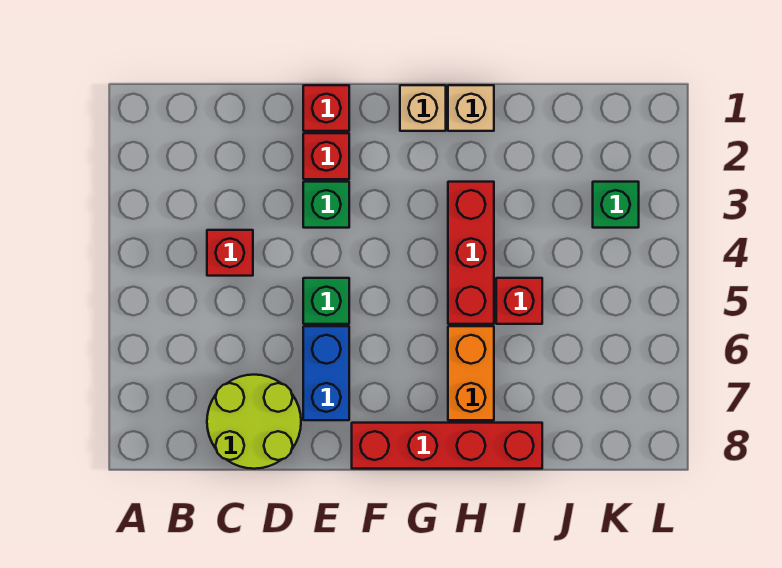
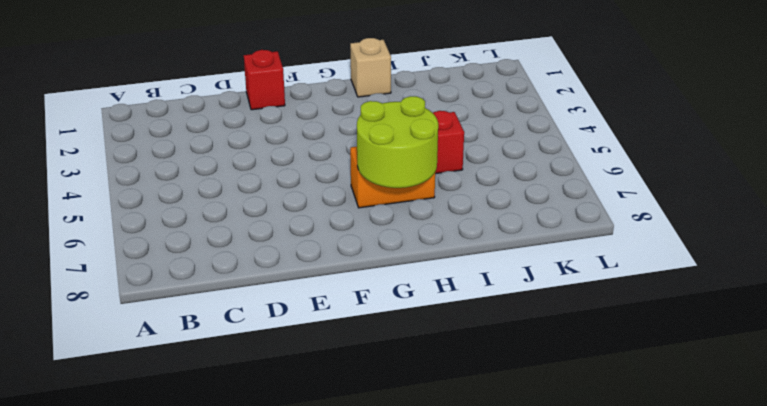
orange brick G6:H6 level 1 -> orange brick H6:H7 level 1
lime round brick G6:H7 level 2 -> lime round brick C7:D8 level 1
none -> red brick C4 level 1
none -> red brick E2 level 1
none -> green brick E3 level 1

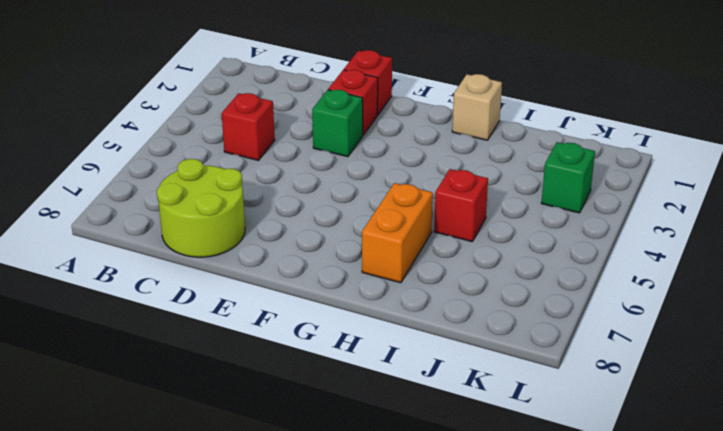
none -> green brick E5 level 1
none -> blue brick E6:E7 level 1
none -> red brick F8:I8 level 1

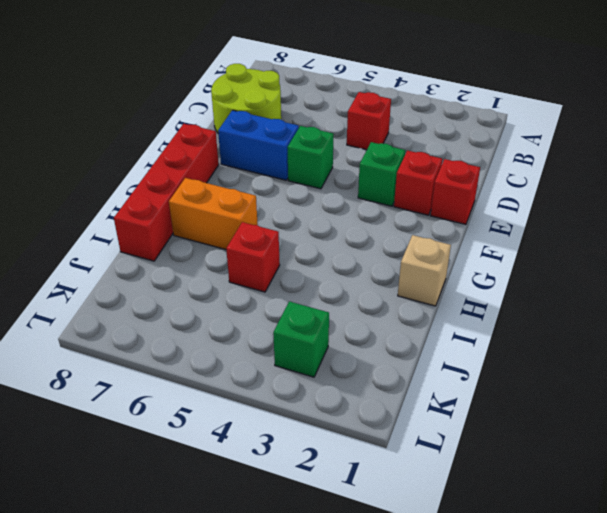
none -> tan brick G1 level 1
none -> red brick H3:H5 level 1

